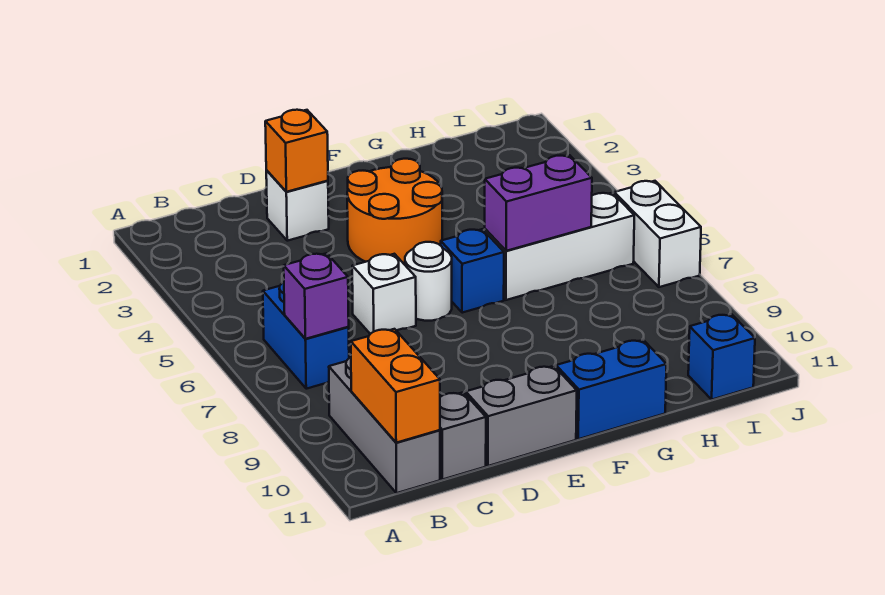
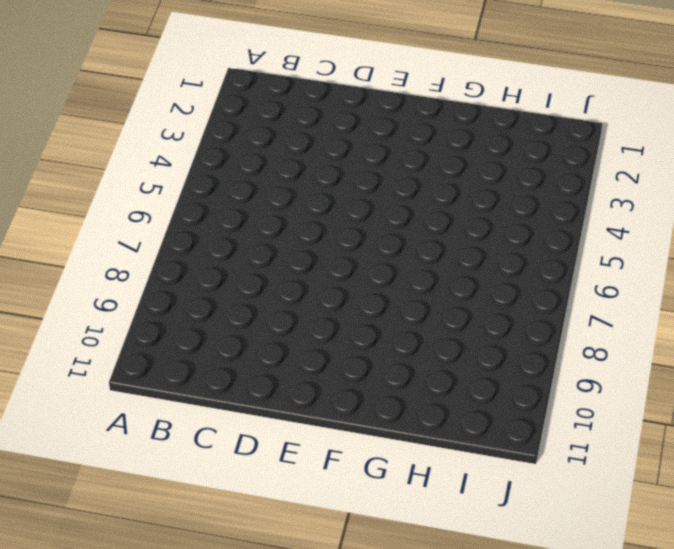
none -> blue brick B6:B7 level 1
none -> grey brick B9:B11 level 1
none -> grey brick C11 level 1

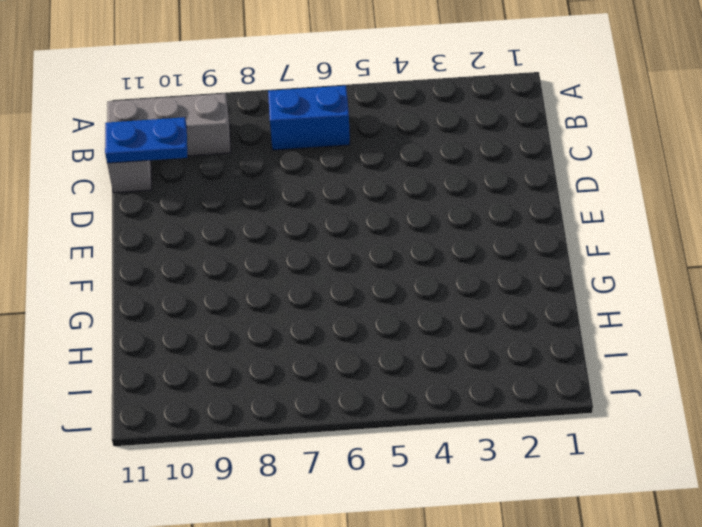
blue plate C10:C11 level 2 -> none
none -> white brick D2 level 1
none -> white brick D6 level 1
none -> grey brick D11:E11 level 1

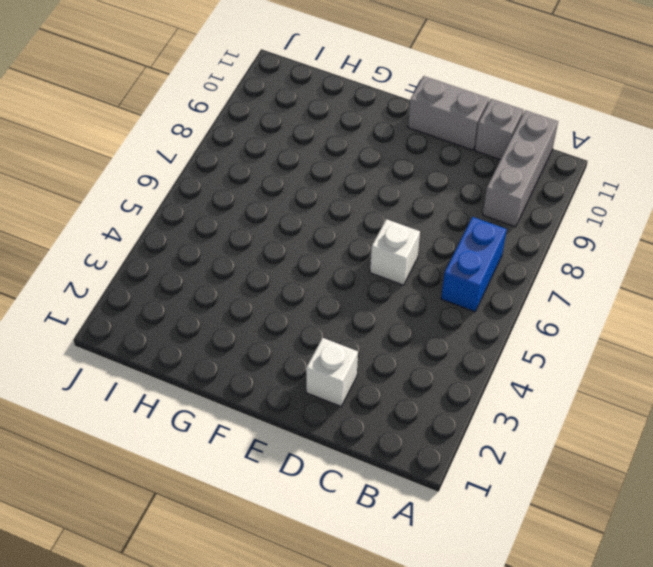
none -> orange round brick E3:F4 level 1
none -> white round brick E6 level 1
none -> blue brick F6 level 1

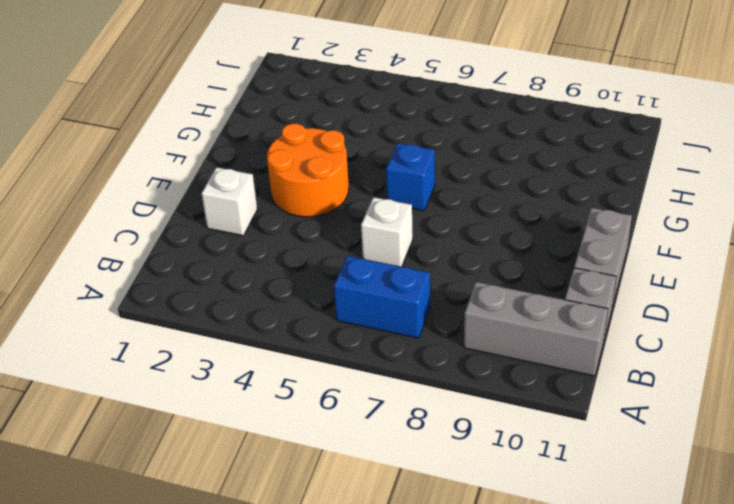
none -> white round brick E6 level 1
none -> blue brick F11:G11 level 1
none -> white brick G6:I6 level 1

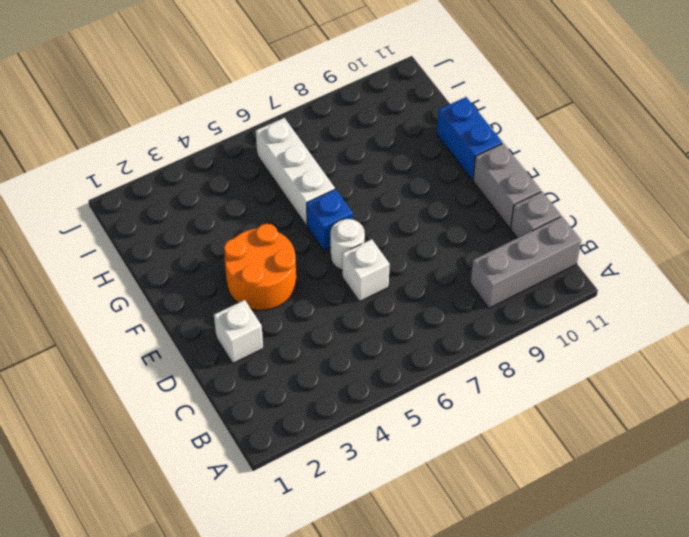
none -> blue brick B6:B7 level 1
none -> blue brick I11 level 1
none -> white brick J6:J7 level 1

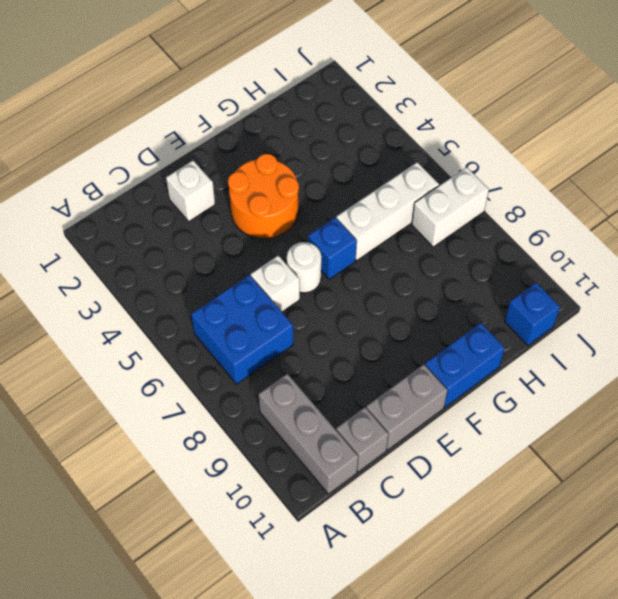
blue brick B6:C7 level 1 -> blue brick B6:B7 level 1
white brick I7:J7 level 1 -> white brick J6:J7 level 1
none -> purple brick B7 level 2
none -> orange brick B10:B11 level 2
none -> orange brick D2 level 2

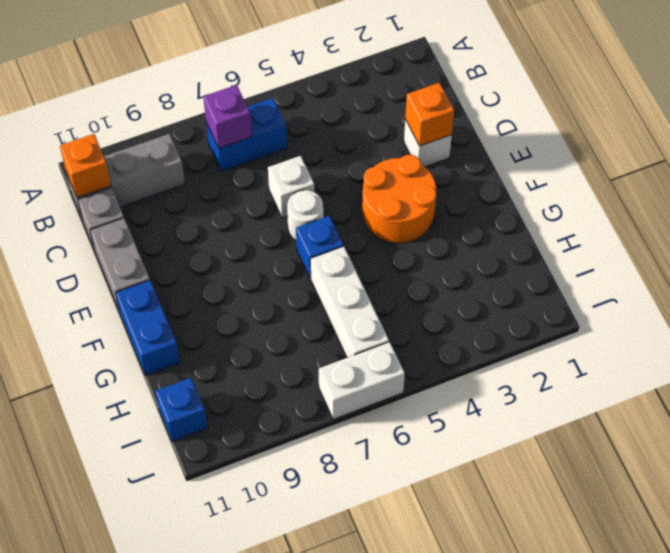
orange brick B11 level 2 -> orange brick B10:B11 level 2
none -> purple brick G6:H6 level 2

